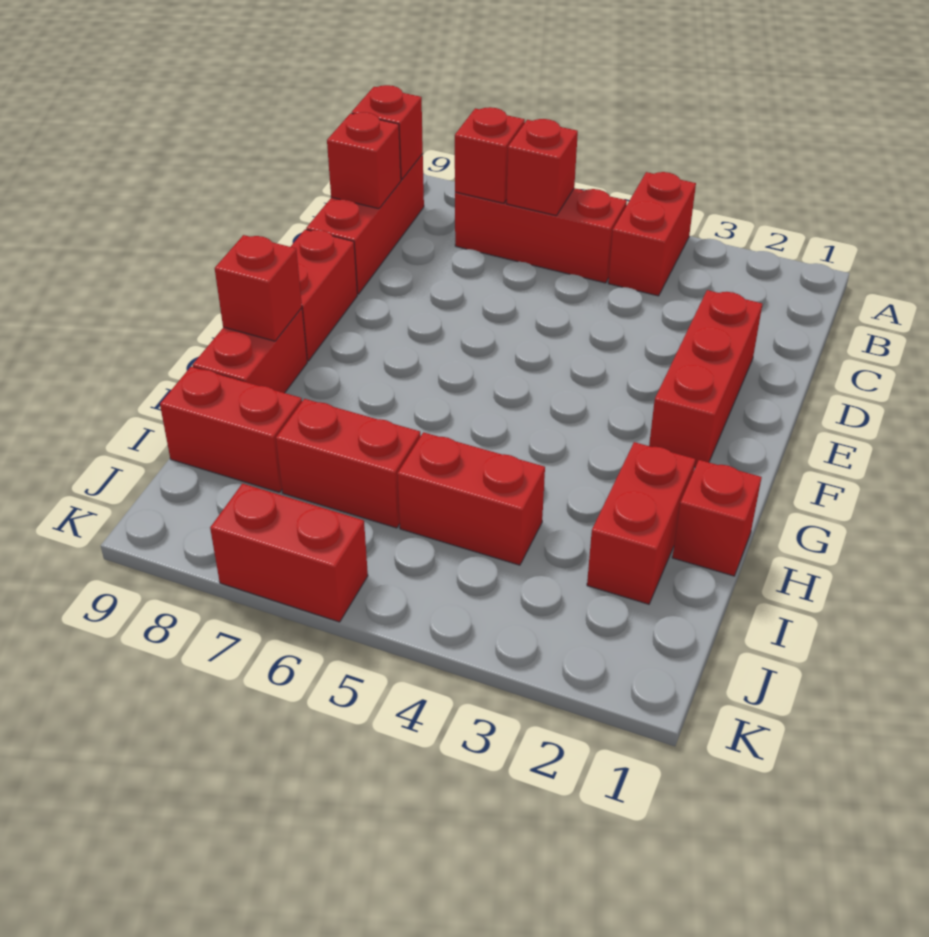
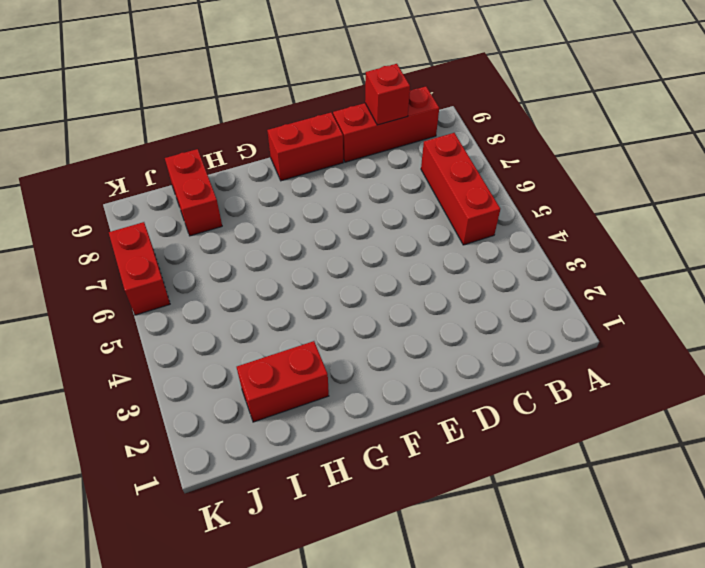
none -> red brick A4:B4 level 1
none -> red brick D2:F2 level 1
none -> red brick G9:H9 level 1

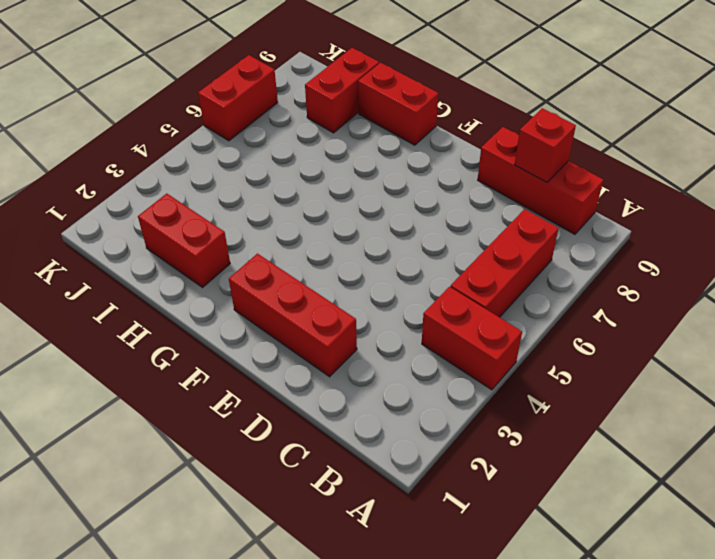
none -> red brick E9:F9 level 1
none -> red brick H1 level 1
none -> red brick I4:I5 level 1

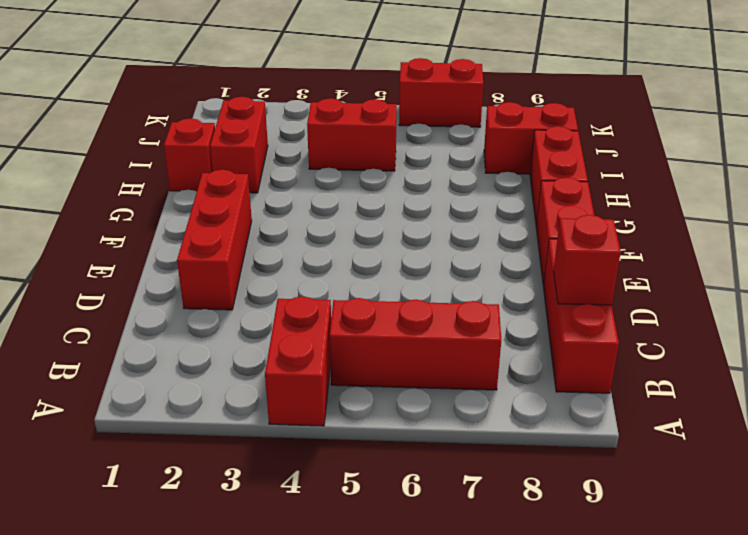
none -> red brick I6:I7 level 1
none -> red brick B6 level 2
none -> red brick B7 level 2

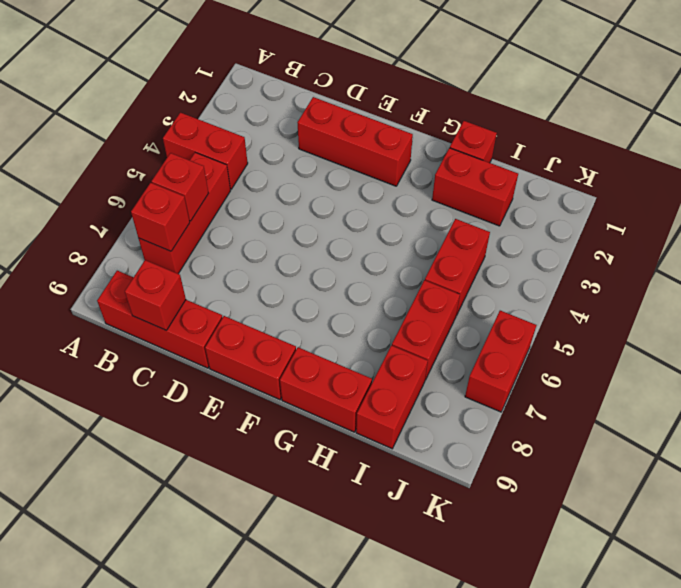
none -> red brick B9 level 2
none -> red brick G9 level 2

